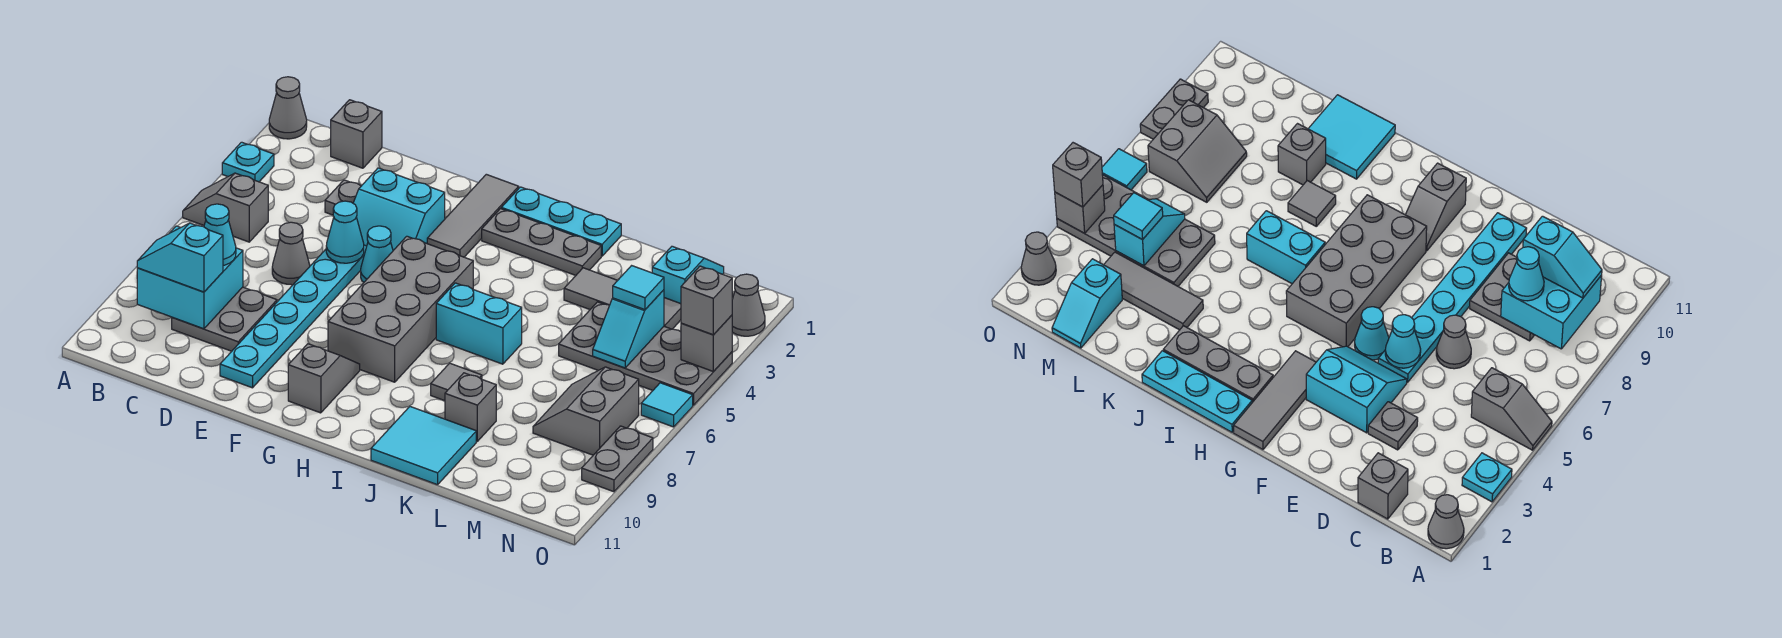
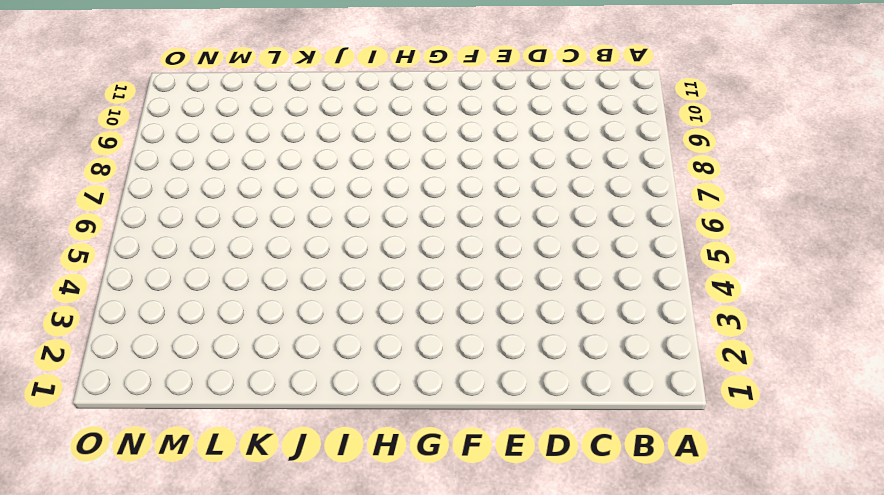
none -> grey cone A1 level 1
none -> cyan plate A3 level 1
none -> grey slope A5:B5 level 1 top B
none -> grey brick C1 level 1

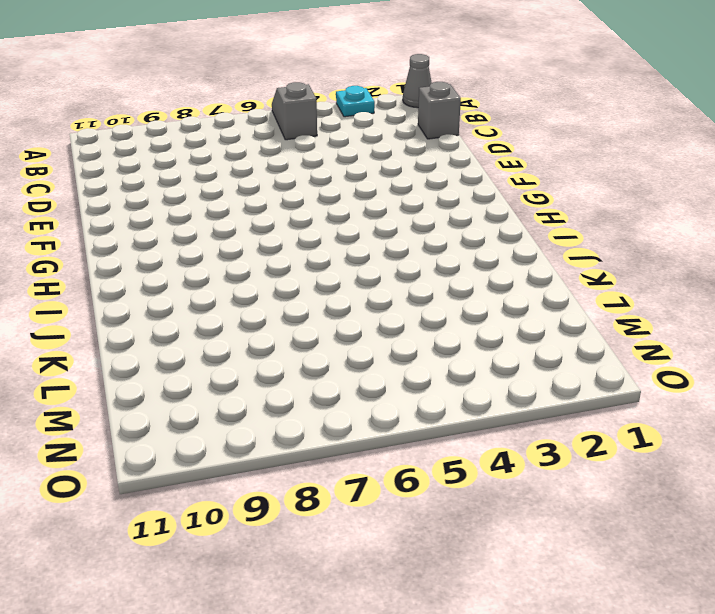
none -> grey plate C8:D9 level 1
none -> grey plate D3 level 1
none -> grey cone D6 level 1
none -> cyan slope E3:F4 level 1 top 3

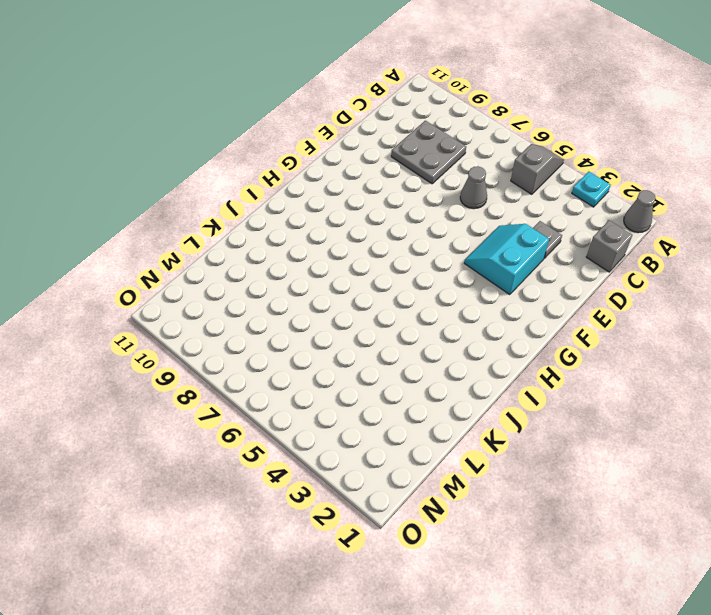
none -> cyan plate E5:E10 level 1
none -> cyan cone F5 level 1
none -> grey tile G1:G3 level 1
none -> grey brick G5:H8 level 1

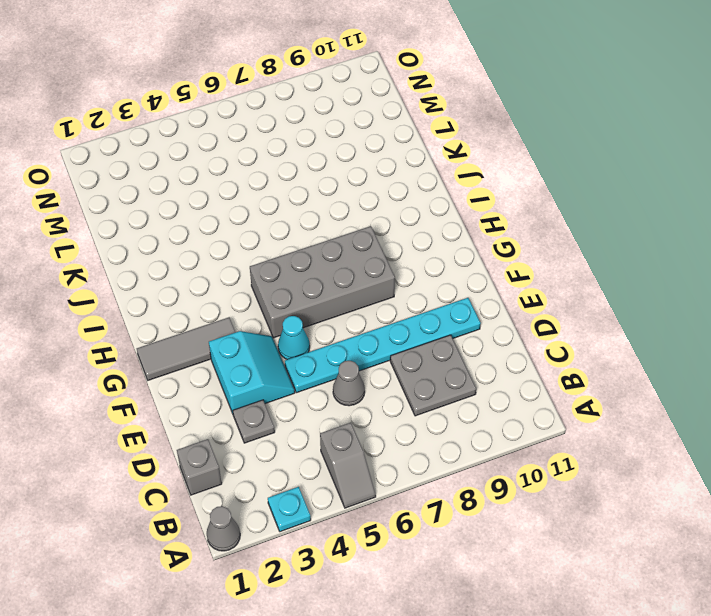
none -> grey slope G9:G10 level 1 top 10
none -> cyan plate H1:J1 level 1
none -> grey plate H2:J2 level 1
none -> cyan brick I6:J6 level 1

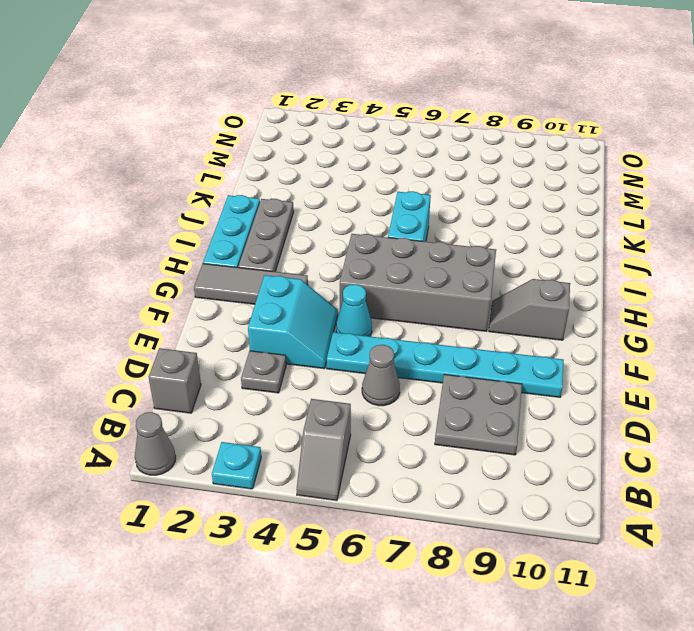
none -> grey tile J8 level 1
none -> cyan tile J10:K11 level 1
none -> grey tile K3:M3 level 1
none -> grey brick K9 level 1

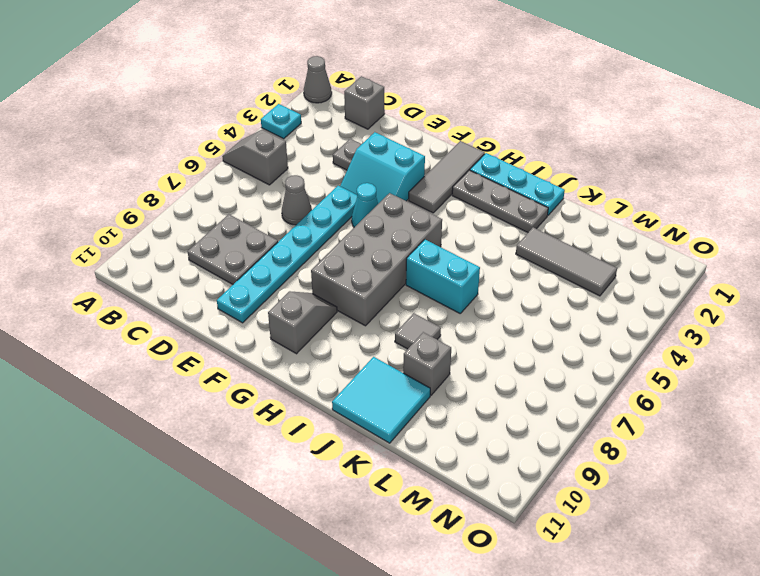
none -> grey plate L4:O5 level 1
none -> cyan slope M1:M2 level 1 top 2
none -> grey slope M7:N8 level 1 top N
none -> grey cone O2 level 1

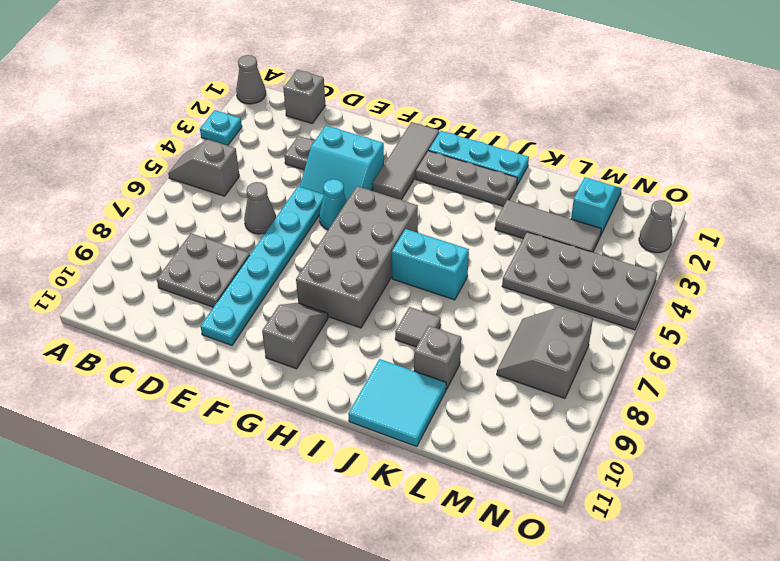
none -> cyan tile O6 level 1
none -> grey plate O8:O9 level 1
none -> cyan brick B8:C9 level 2
none -> cyan cone E5 level 2

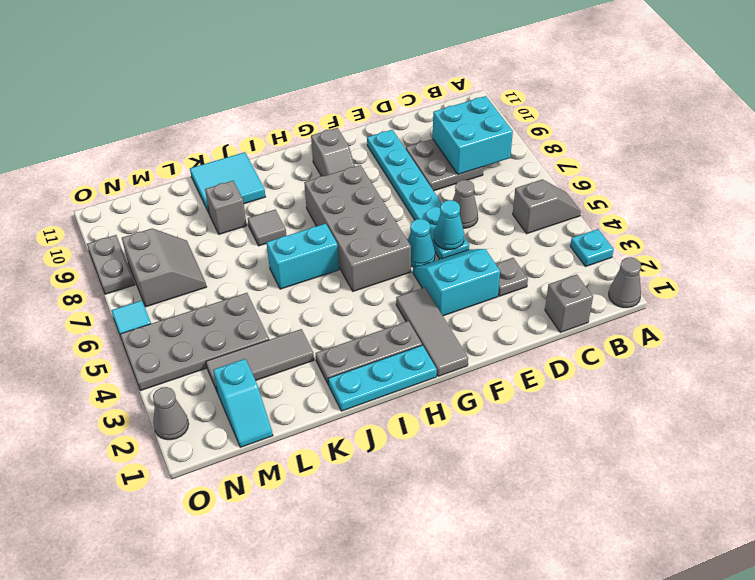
none -> cyan slope M4:M5 level 2 top 4
none -> grey brick O4 level 2
none -> cyan slope B9:C9 level 3 top C
none -> cyan cone C8 level 3

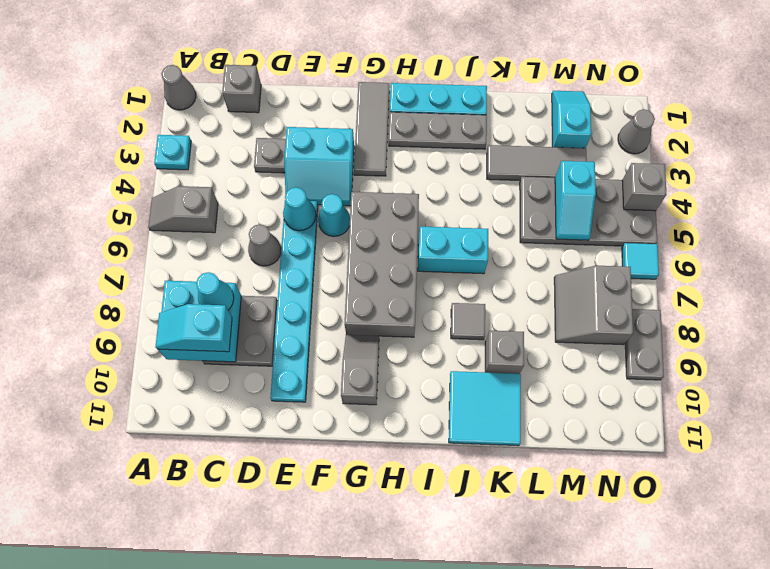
none -> cyan tile M4 level 3
none -> grey brick O4 level 3

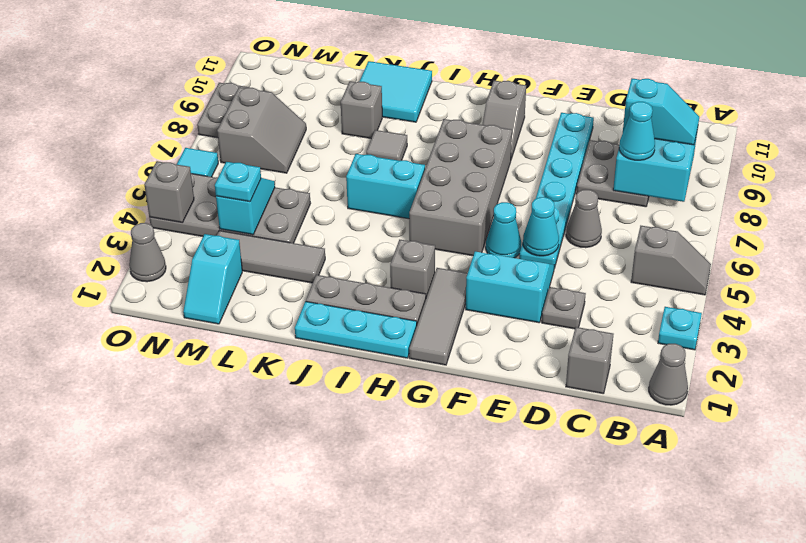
grey brick H3 level 1 -> grey brick O4 level 3
cyan plate M4 level 3 -> cyan tile M4 level 3

